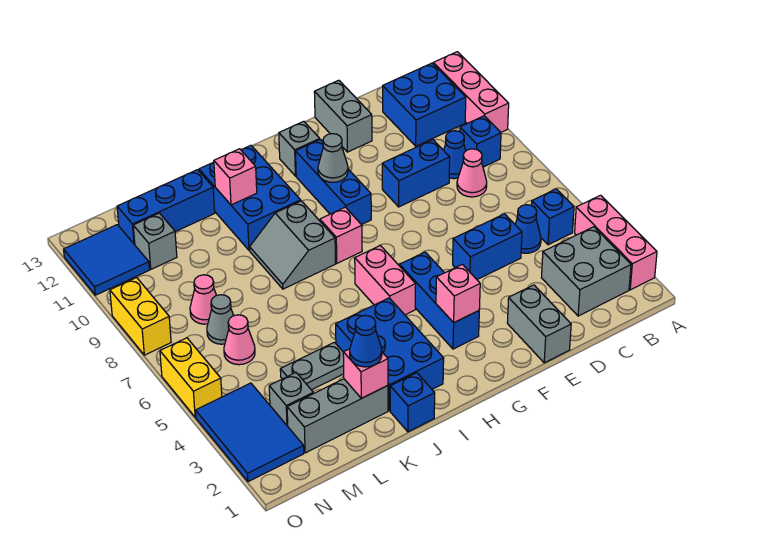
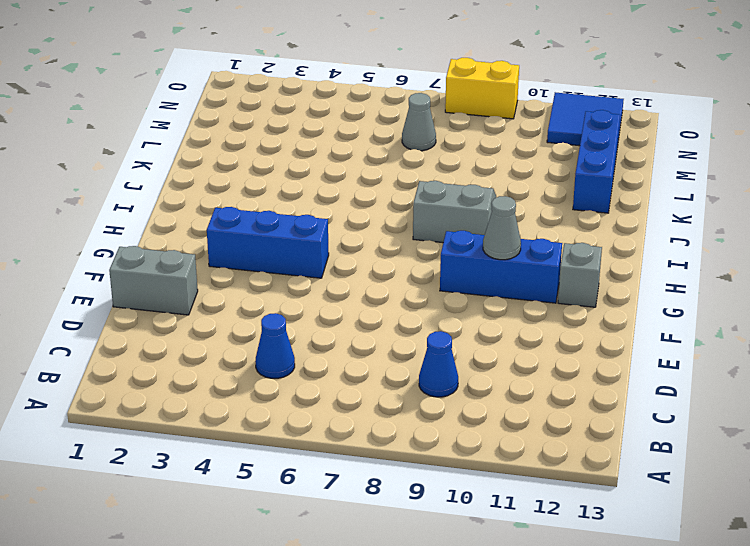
none -> pink brick A2:A4 level 1
none -> pink brick A10:A12 level 1
none -> grey brick B2:C3 level 1
none -> blue brick B5 level 1

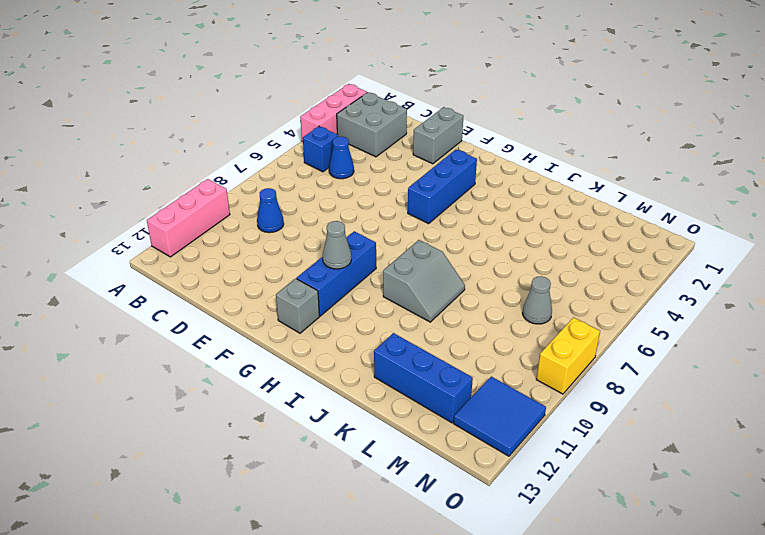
none -> blue brick B9 level 1
none -> blue brick B11:C12 level 1
none -> pink cone C8 level 1
none -> blue brick D5:E5 level 1

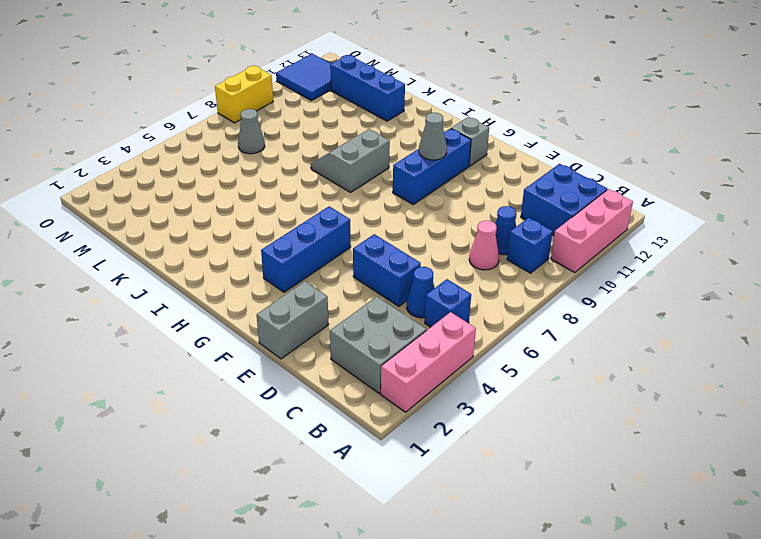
none -> blue brick D9:E9 level 1
none -> grey brick E12:E13 level 1
none -> pink brick H5:H6 level 1
none -> pink brick H8 level 1

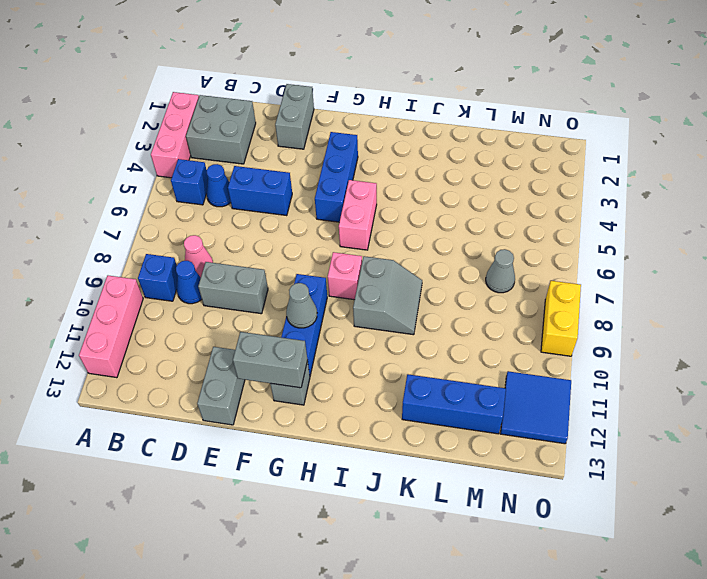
grey brick D9:E9 level 1 -> blue brick D9:E9 level 1
grey brick F12:G12 level 2 -> none
none -> blue brick B11:C12 level 1
none -> blue brick I2:J4 level 1
none -> blue brick I10:J12 level 1
none -> blue brick J1 level 1

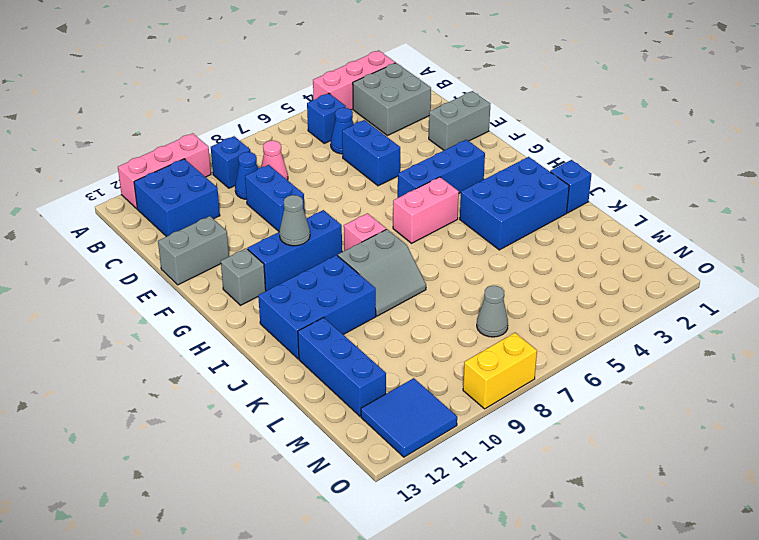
none -> grey brick K2:M2 level 1
none -> grey plate K4:L4 level 1
none -> grey brick M3 level 1
none -> pink cone M6 level 1

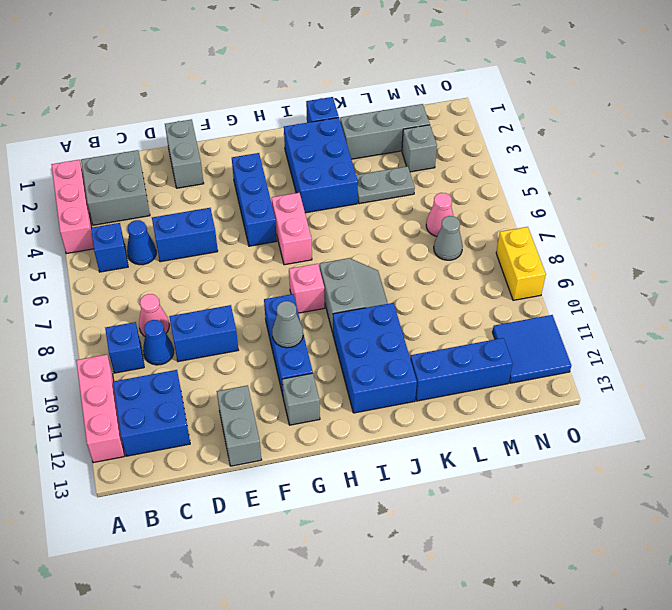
none -> pink cone M8 level 1
none -> grey brick M11 level 1
none -> blue tile N2:O4 level 1
none -> yellow brick O5:O6 level 1

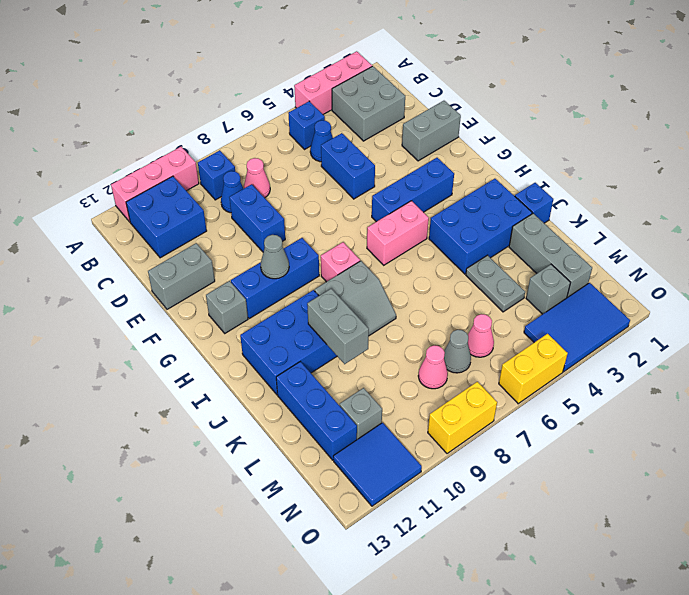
grey brick J10:K10 level 2 -> none
none -> pink brick G3 level 2
none -> pink brick J11 level 2
none -> pink brick K2 level 2
none -> blue cone K2 level 3

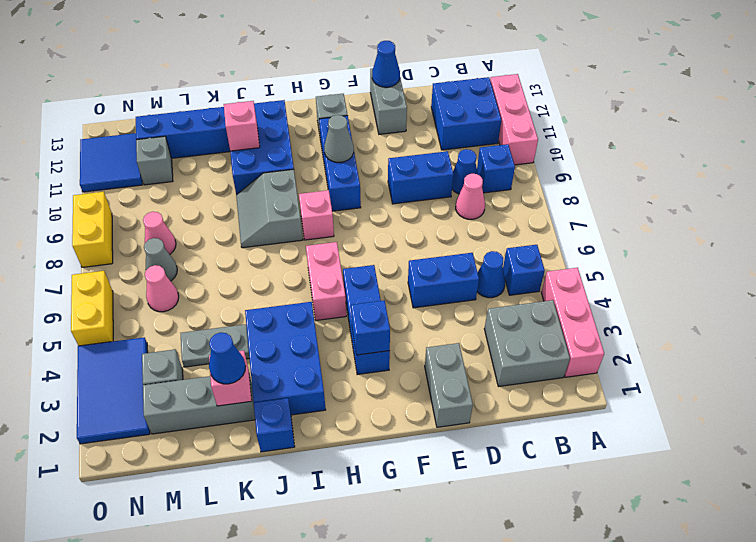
blue cone E13 level 2 -> none
blue brick G3 level 2 -> pink brick G3 level 2

